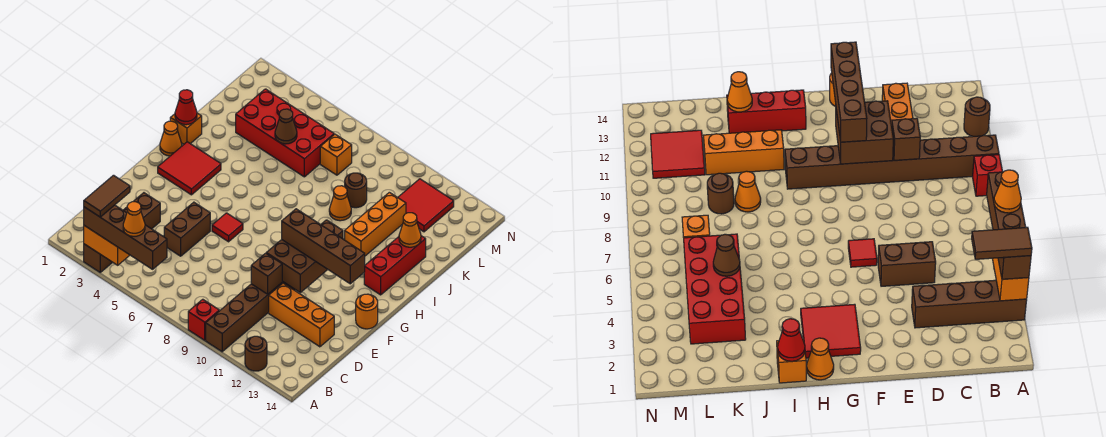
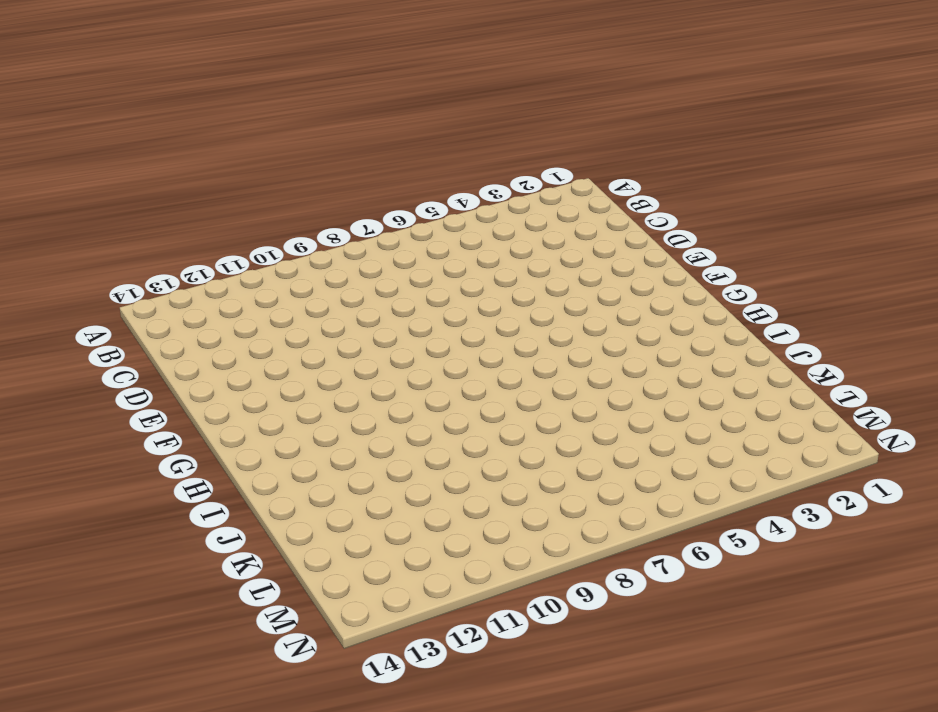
none -> brown brick A3:D3 level 1
none -> red brick A9 level 1
none -> brown brick A10:H10 level 1

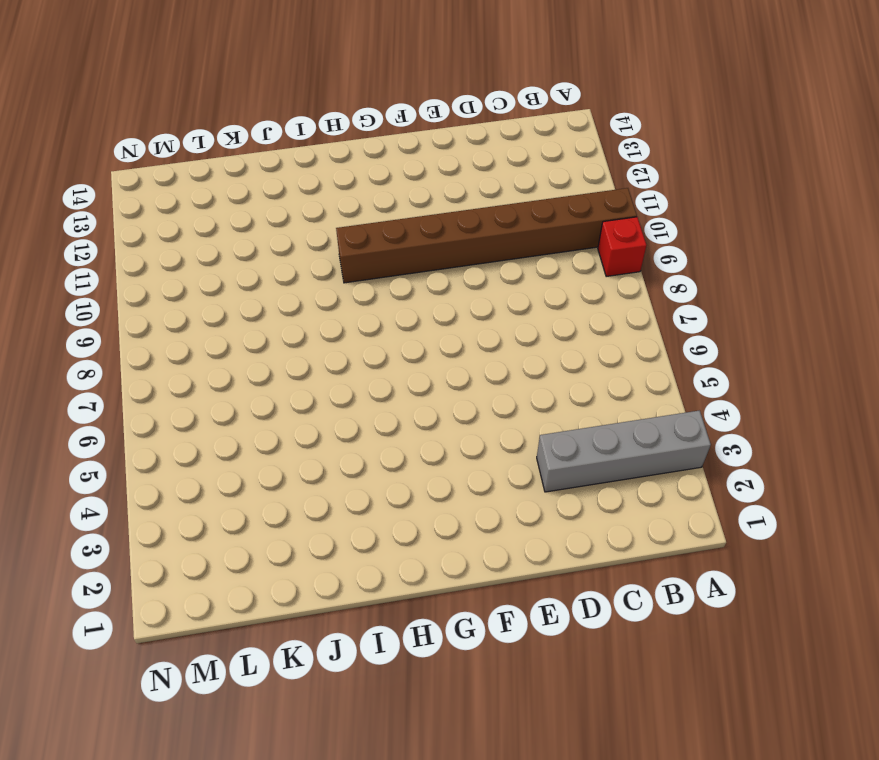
grey brick A3:D3 level 1 -> brown brick A3:D3 level 1
none -> brown round brick A12 level 1
none -> brown brick D5:E5 level 1
none -> orange brick D11:D13 level 1

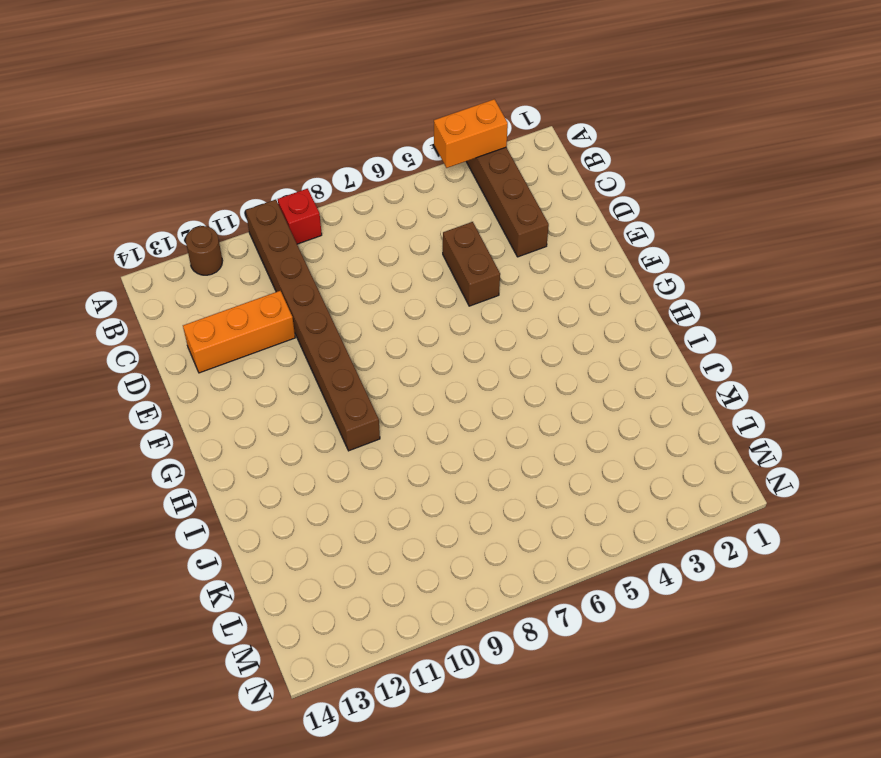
none -> red tile F6 level 1
none -> orange round brick F14 level 1
none -> red tile G2:H3 level 1

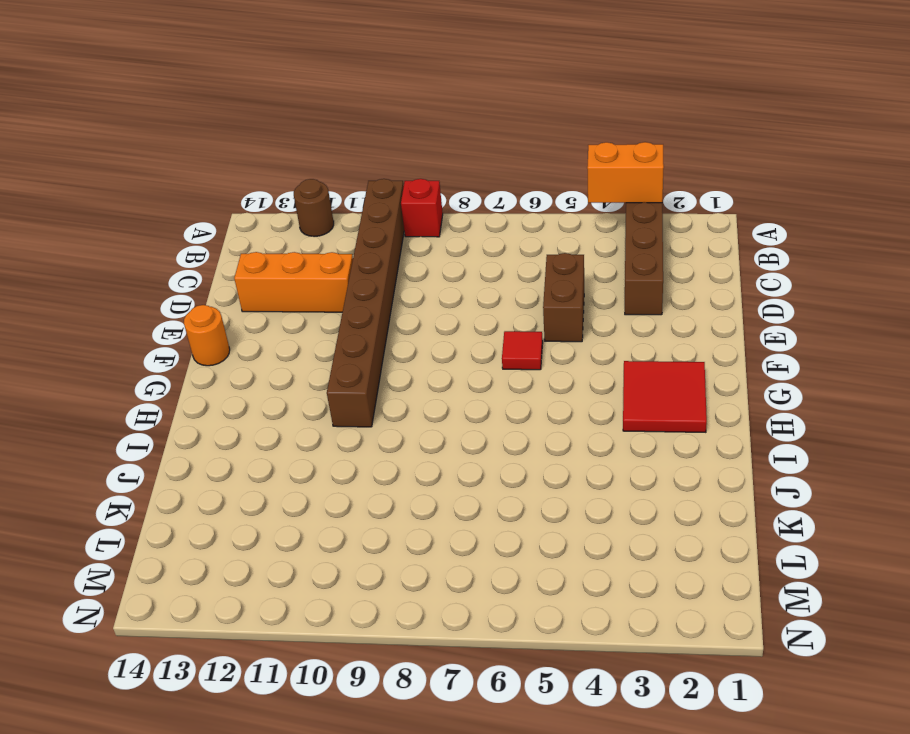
none -> orange cone H1 level 1
none -> red brick H13:J13 level 1
none -> orange brick I1 level 1

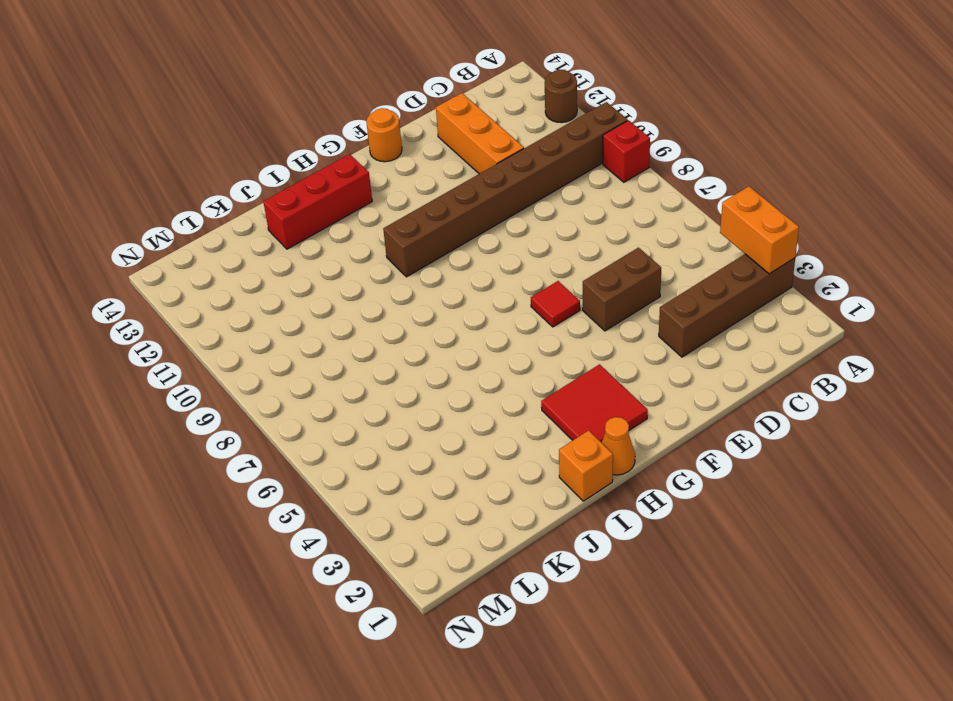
none -> orange brick I11:K11 level 1
none -> orange cone J9 level 1
none -> red brick K3:L6 level 1

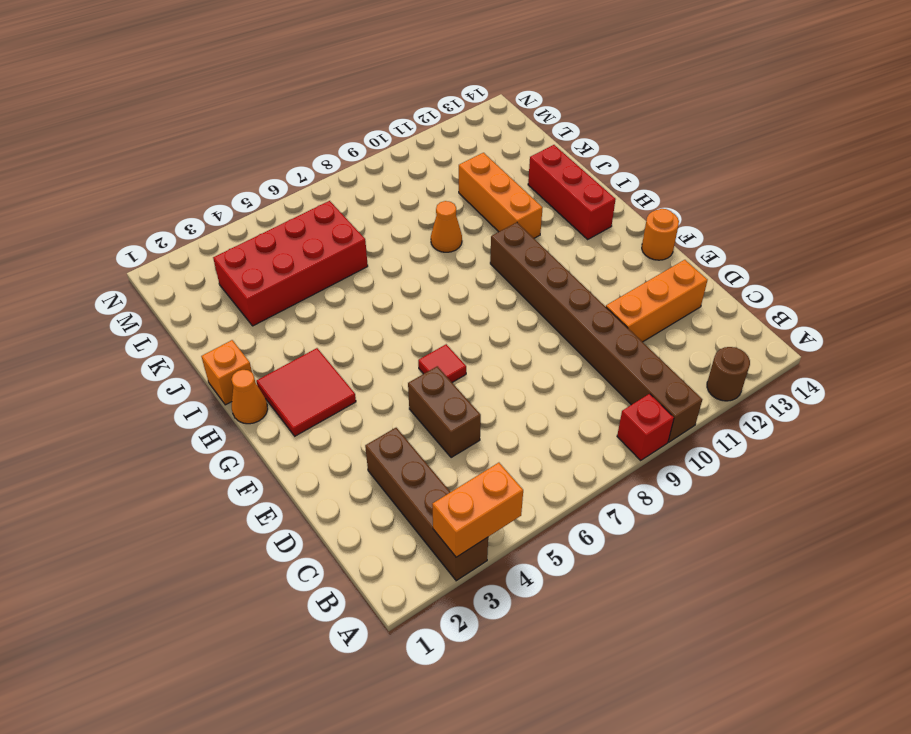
none -> brown round brick K9 level 1
none -> orange brick L7 level 1
none -> red tile L11:M12 level 1

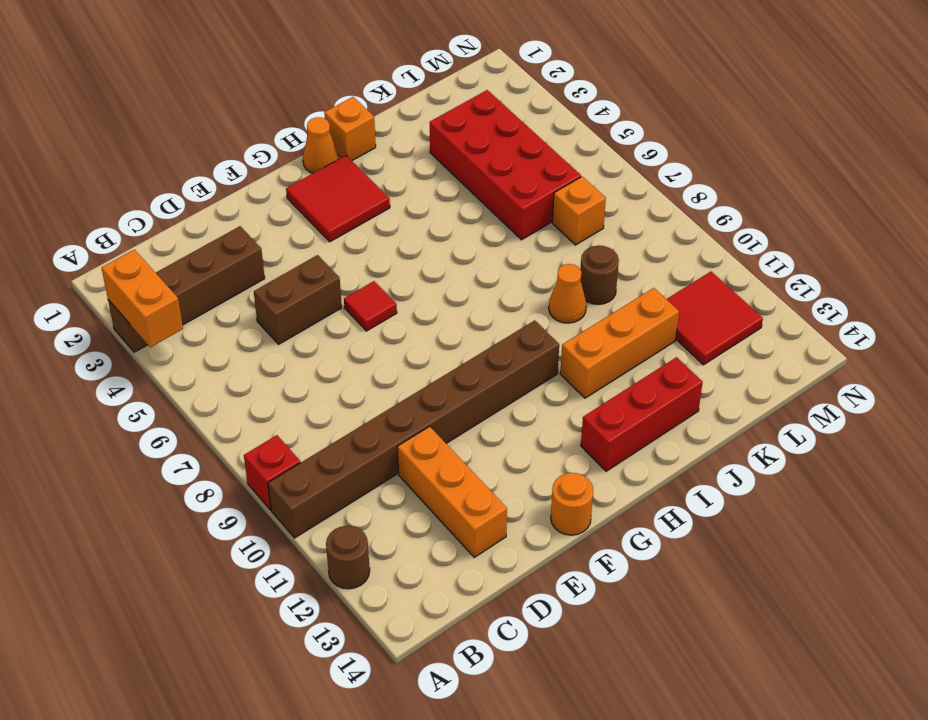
none -> brown brick D10 level 2
none -> brown brick E10:F11 level 2
none -> red cone I1 level 2

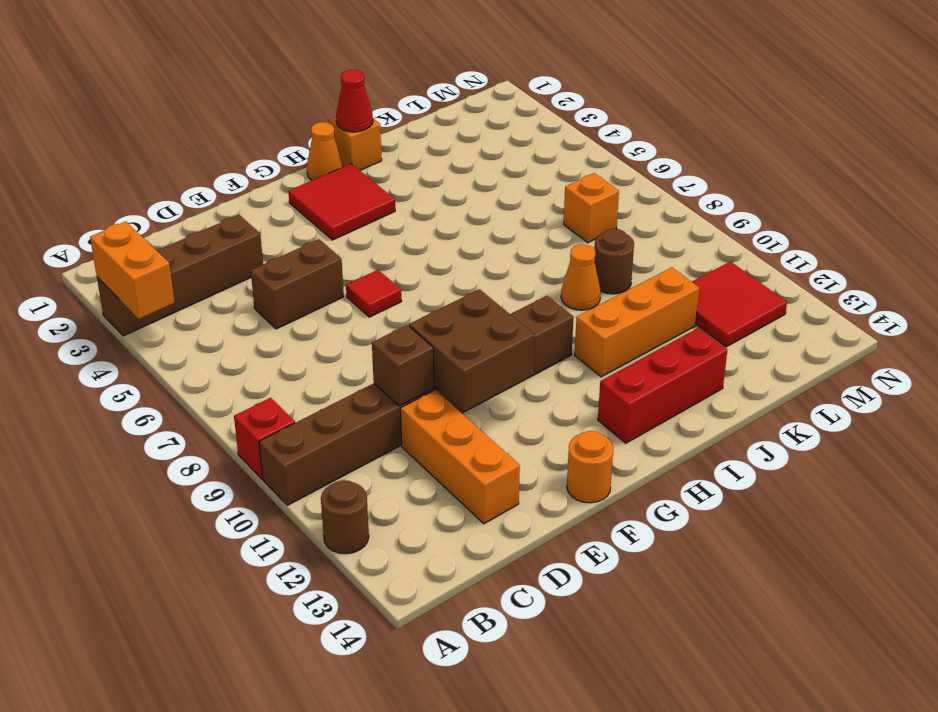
none -> red brick K3:L6 level 1
none -> orange cone J13 level 2
none -> brown cone K5 level 2

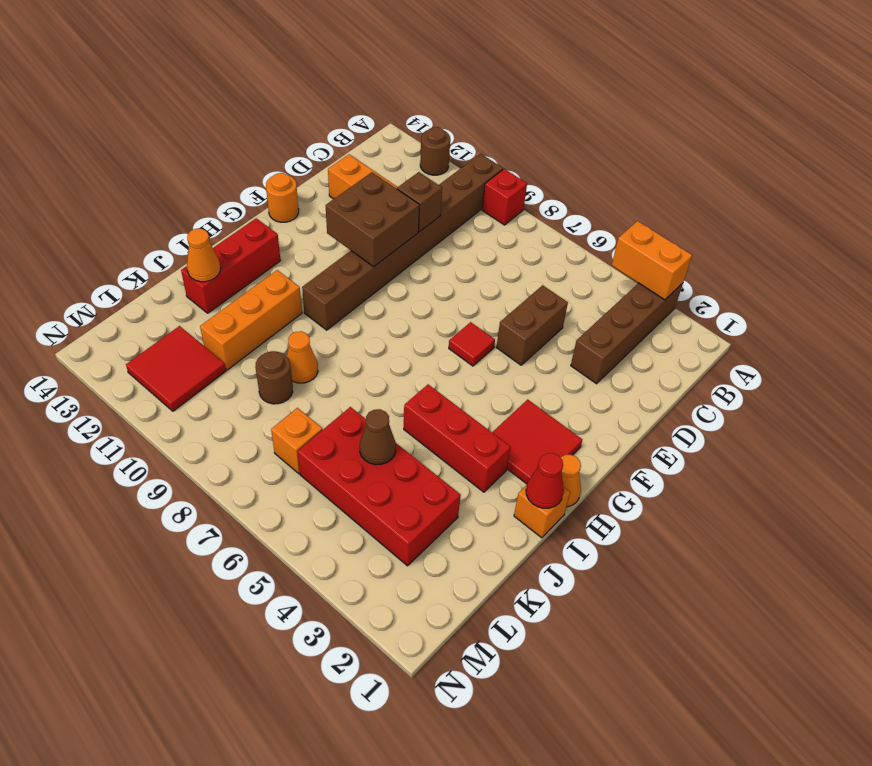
red brick I3:I5 level 1 -> none
none -> brown brick A3:A6 level 3
none -> brown brick F10:F13 level 3
none -> brown tile A3:B3 level 4

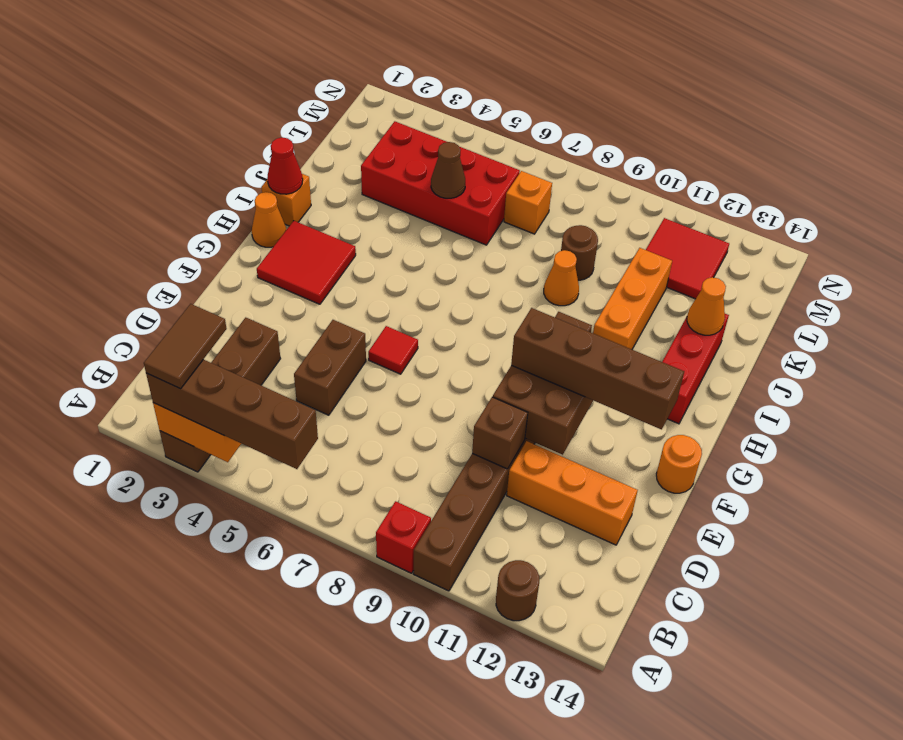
none -> orange cone A5 level 4

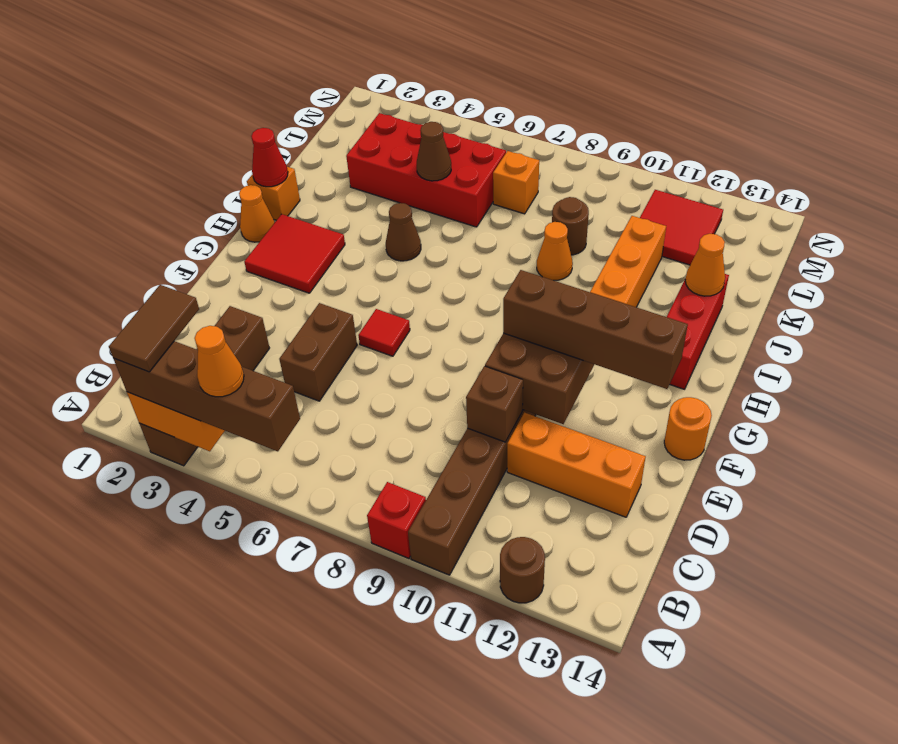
brown cone I5 level 1 -> none

